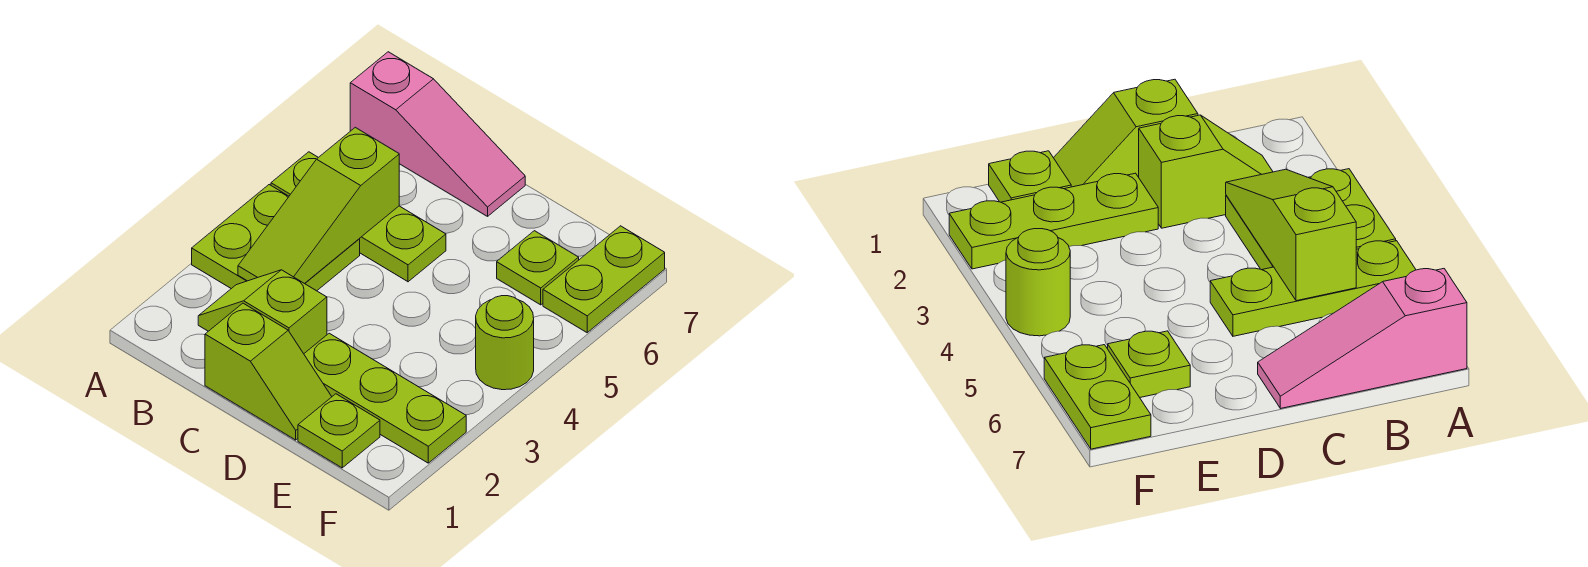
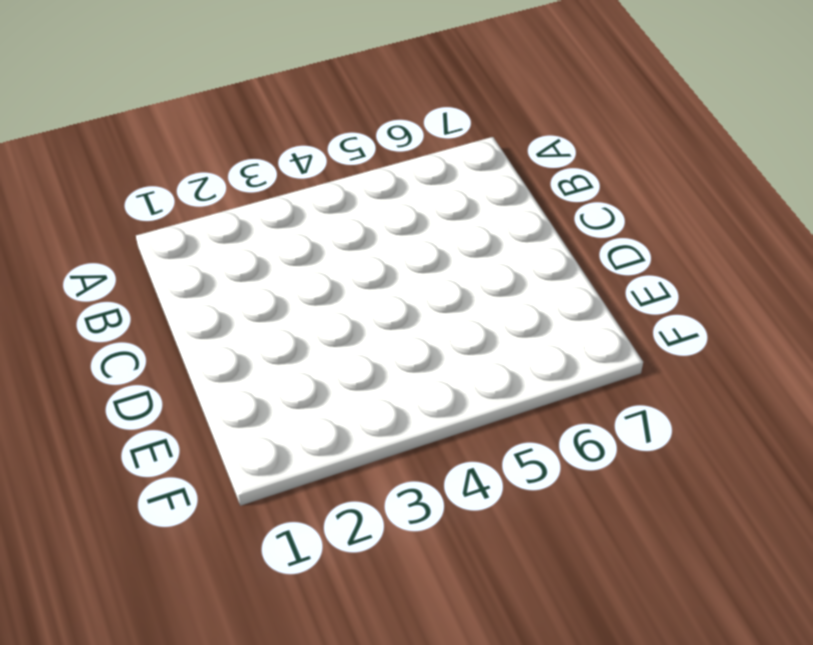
none -> lime plate A3:B4 level 1
none -> lime plate A5:C5 level 1

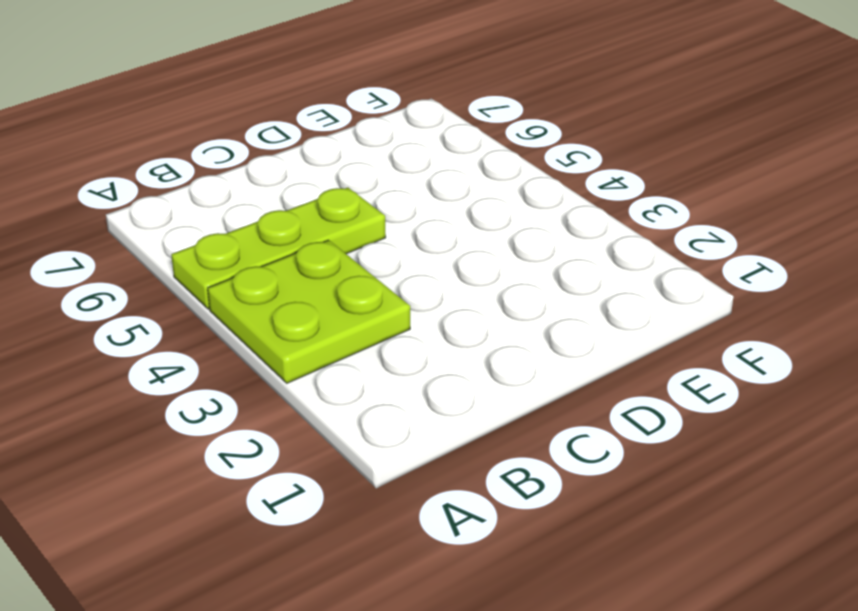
none -> pink slope A7:C7 level 1 top A
none -> lime slope B2:C2 level 1 top C

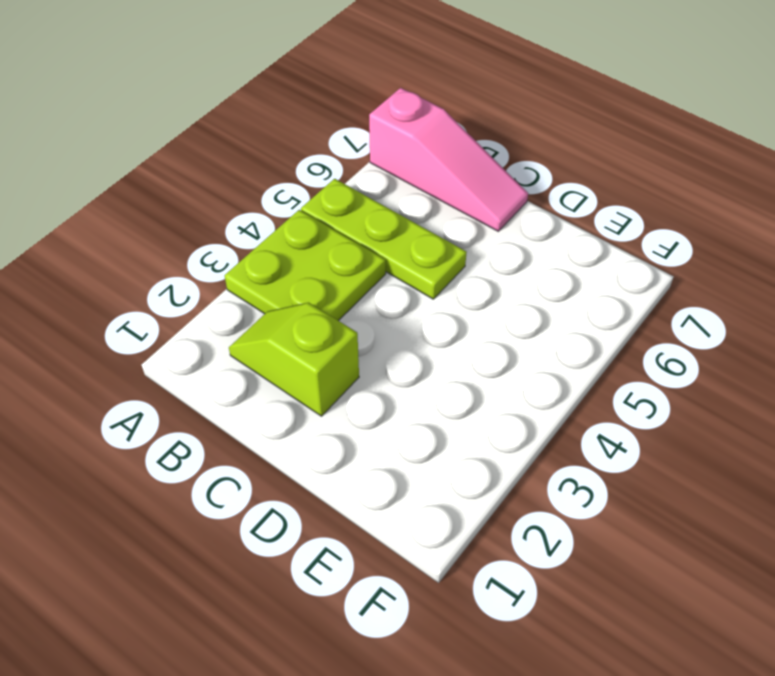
none -> lime slope C1:D1 level 1 top C
none -> lime plate D2:F2 level 1

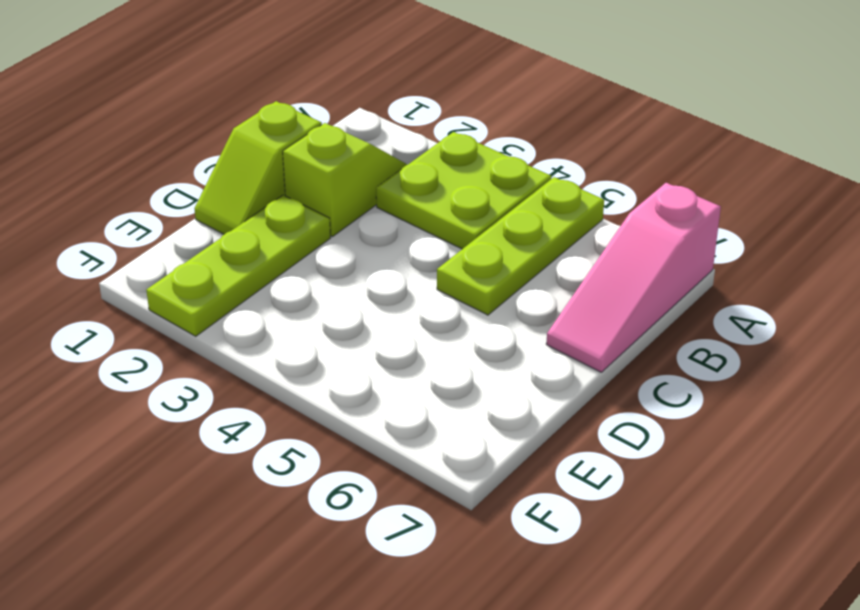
none -> lime plate E1 level 1
none -> lime plate E6 level 1

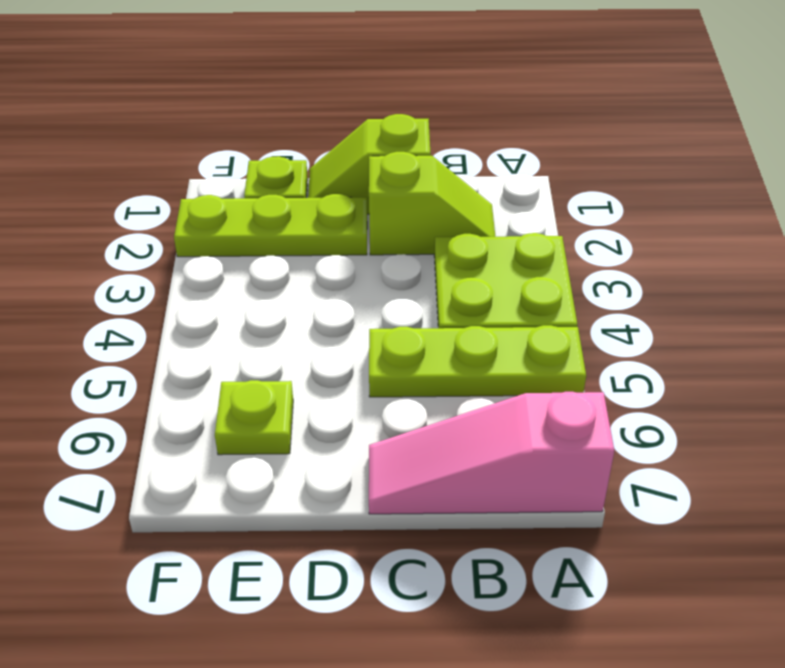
none -> lime round brick F4 level 1
none -> lime plate F6:F7 level 1

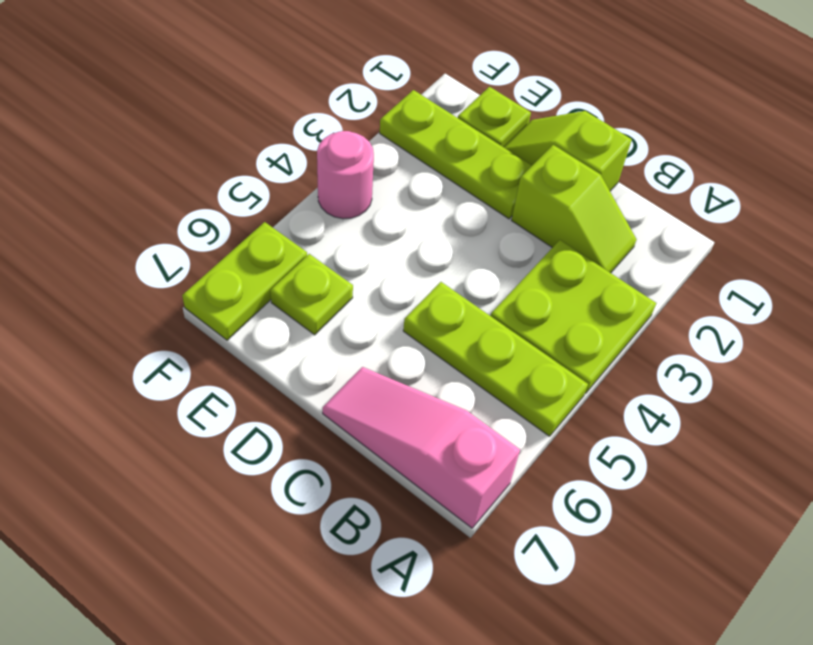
pink round brick F4 level 1 -> lime round brick F4 level 1
none -> lime slope B3:B5 level 2 top 5

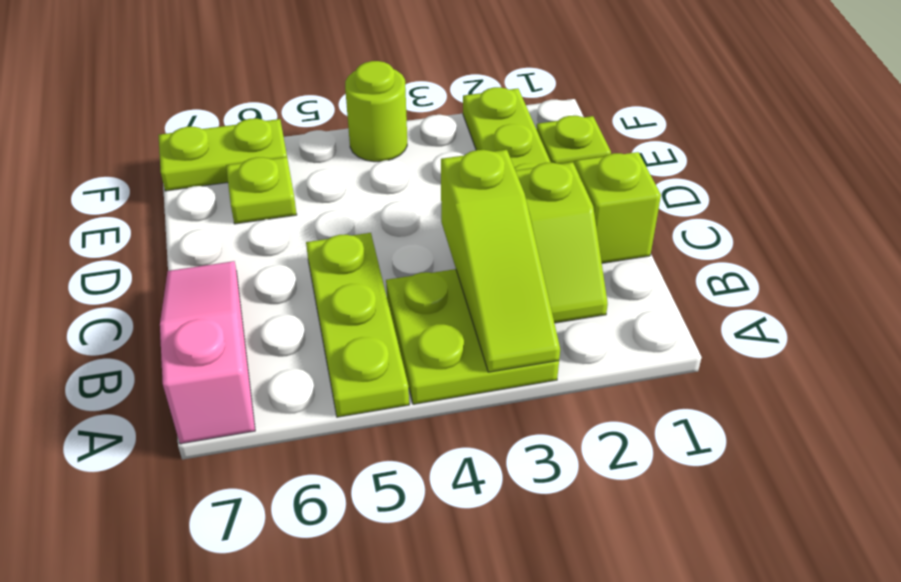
lime slope A3:C3 level 2 top C -> lime slope B3:B5 level 2 top 5

